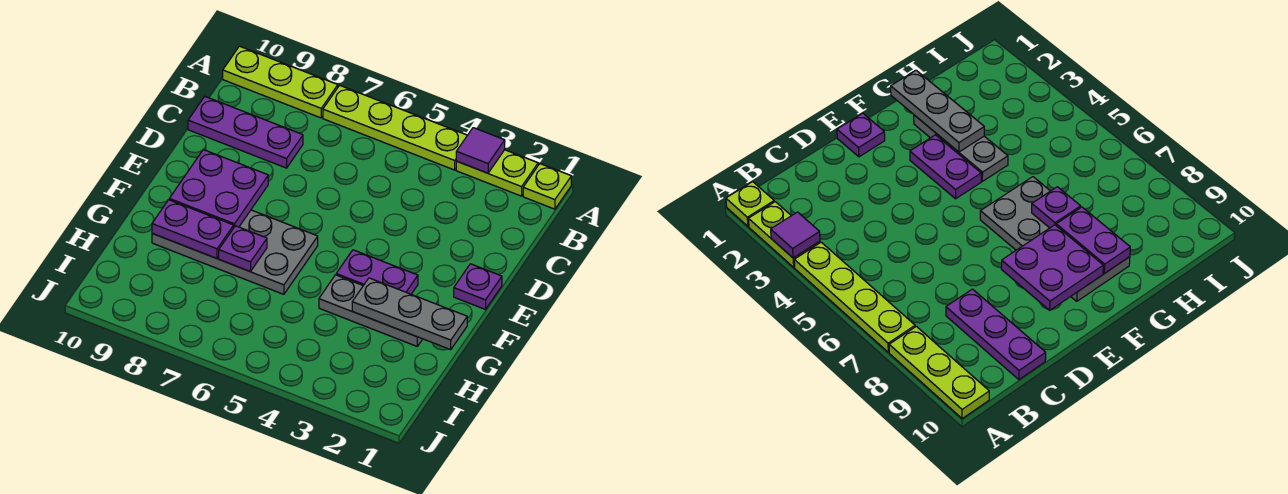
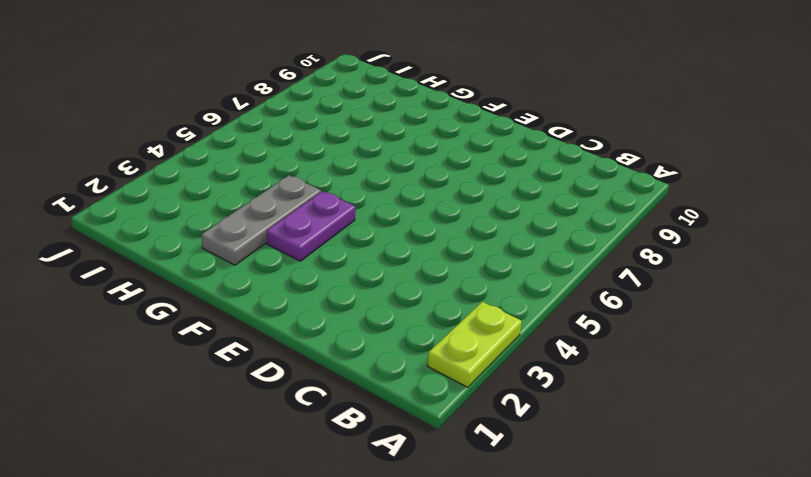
none -> lime plate A1 level 1
none -> lime plate A4:A7 level 1
none -> lime plate A8:A10 level 1

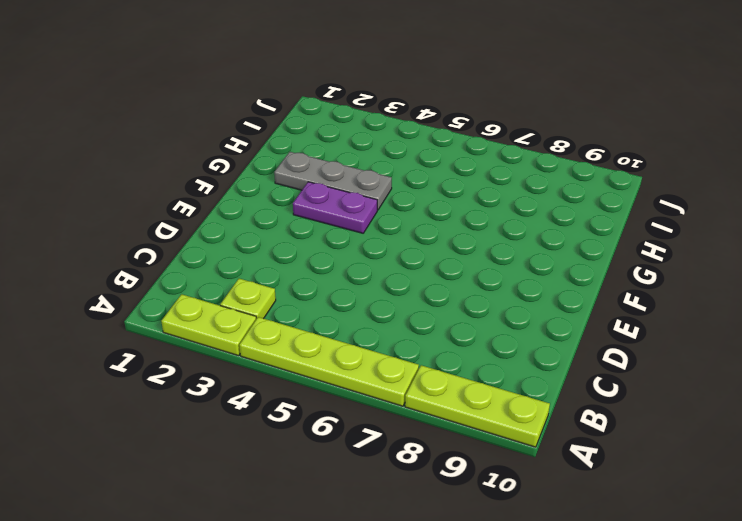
lime plate B3 level 1 -> lime plate A1 level 1
none -> purple plate C8:C10 level 1
none -> purple plate E1 level 1
none -> grey plate F6:G9 level 1

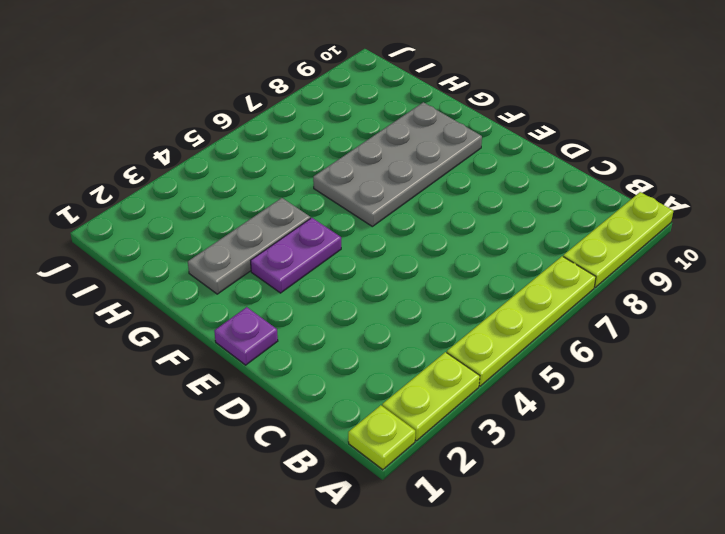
none -> purple plate C8:C10 level 1
none -> purple tile A3 level 2
none -> purple plate E8:F9 level 2

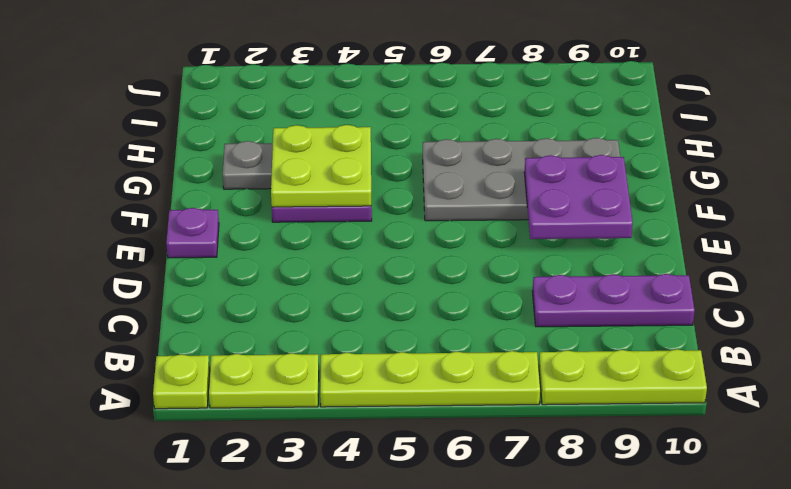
lime plate F3:G4 level 2 -> grey plate G1:G3 level 2
none -> purple tile A3 level 2
none -> purple plate G7 level 2
none -> purple plate G8:G9 level 2

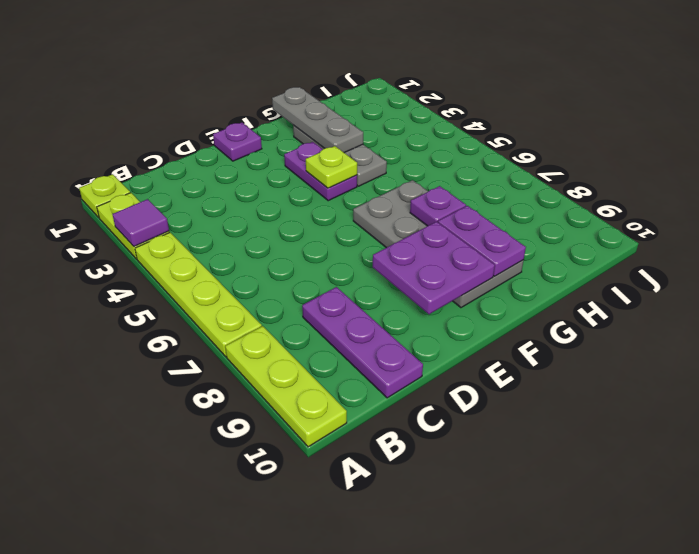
lime plate F4 level 2 -> none

